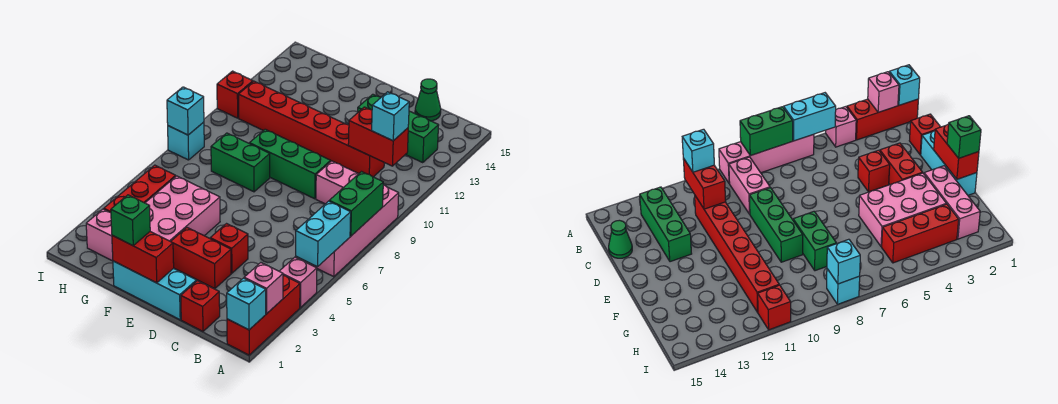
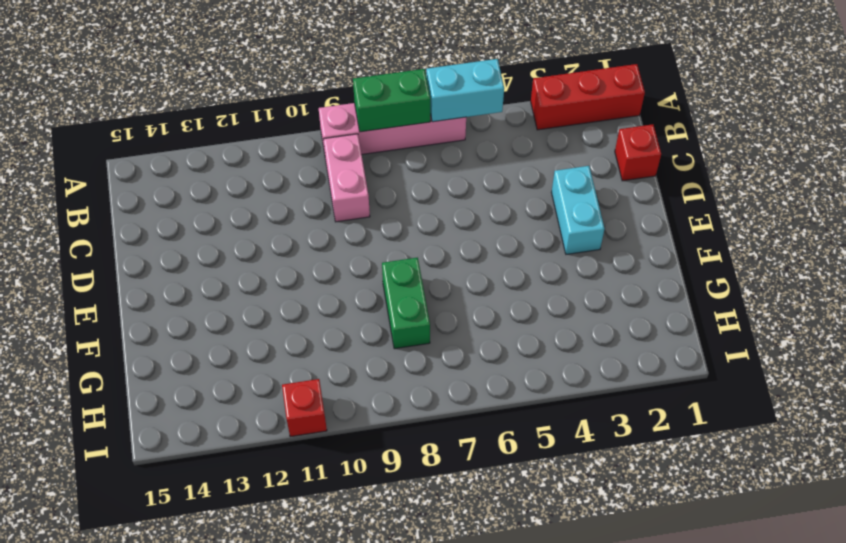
cyan brick D3:E3 level 1 -> red brick D3:E3 level 1
none -> pink brick A4 level 1
none -> green brick B13:D13 level 1
none -> red brick C11:H11 level 1

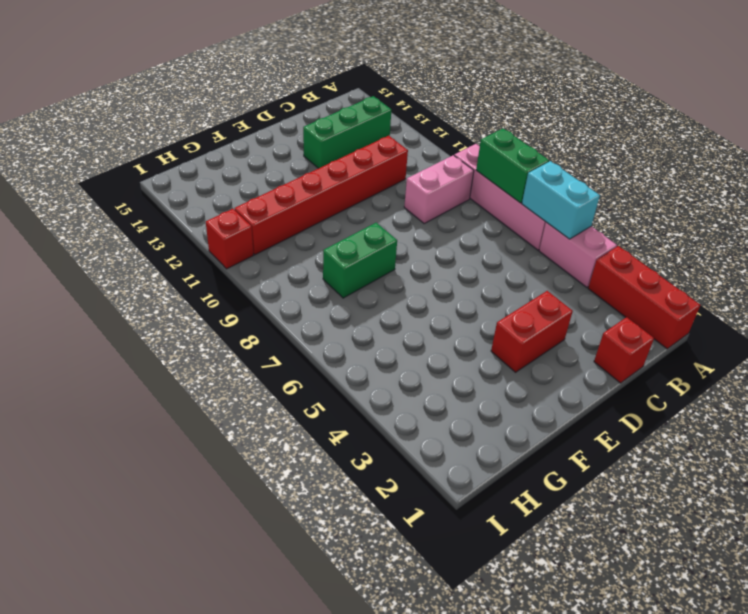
pink brick A4:A5 level 1 -> pink brick A4 level 1
none -> green cone C15 level 1
none -> cyan brick D1:F1 level 1
none -> red brick D4 level 1

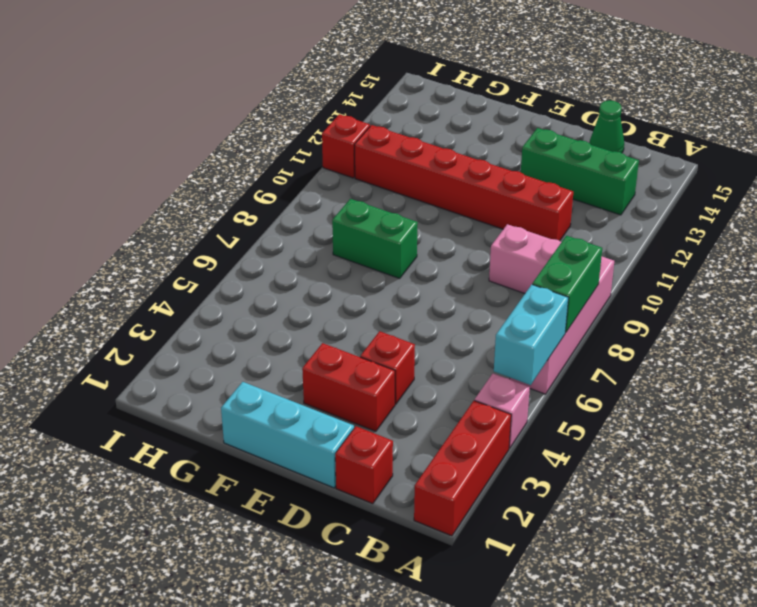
none -> green brick D9:F9 level 1
none -> pink brick F2:H2 level 1
none -> pink brick F3:G5 level 1

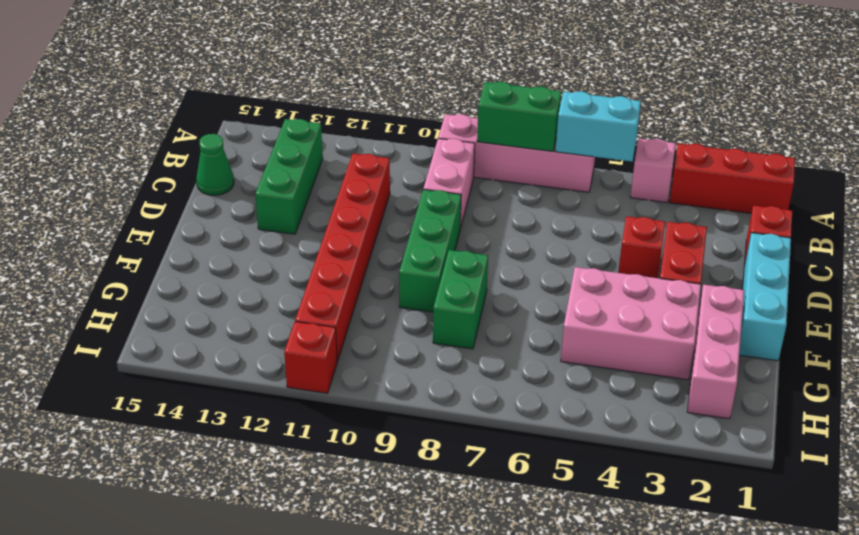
none -> red brick H3:H5 level 1
none -> cyan brick I8 level 1
none -> cyan brick A1 level 2

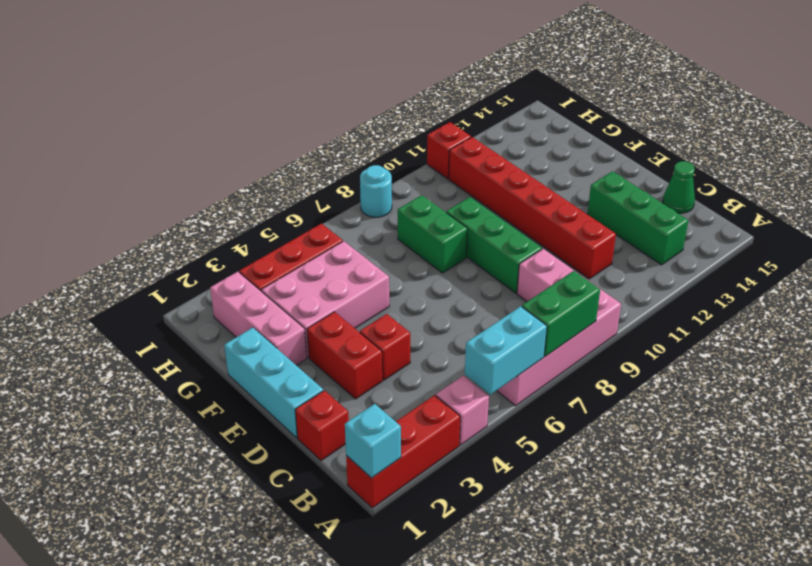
cyan round brick I8 level 1 -> cyan brick I8 level 1
none -> pink brick A2 level 2
none -> red brick B11:C11 level 2
none -> red brick E1:F1 level 2

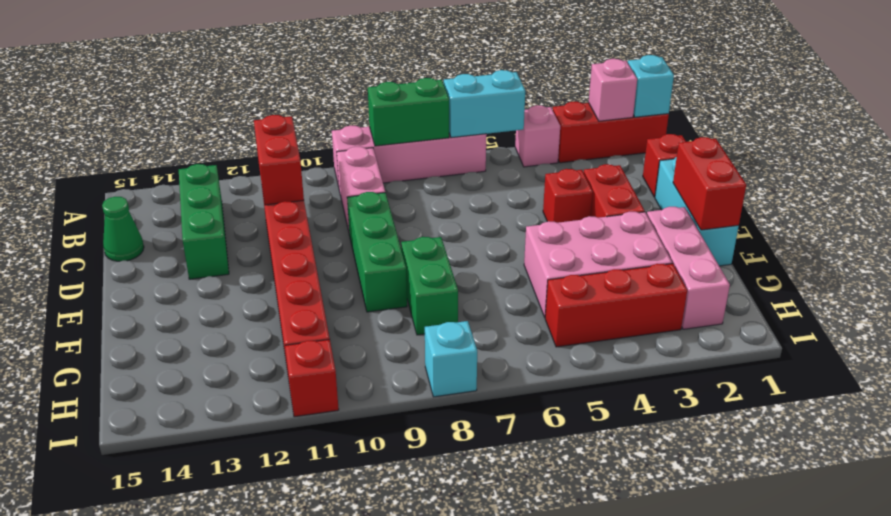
none -> cyan brick I8 level 2
none -> cyan brick B11 level 3
none -> green brick F1 level 3

